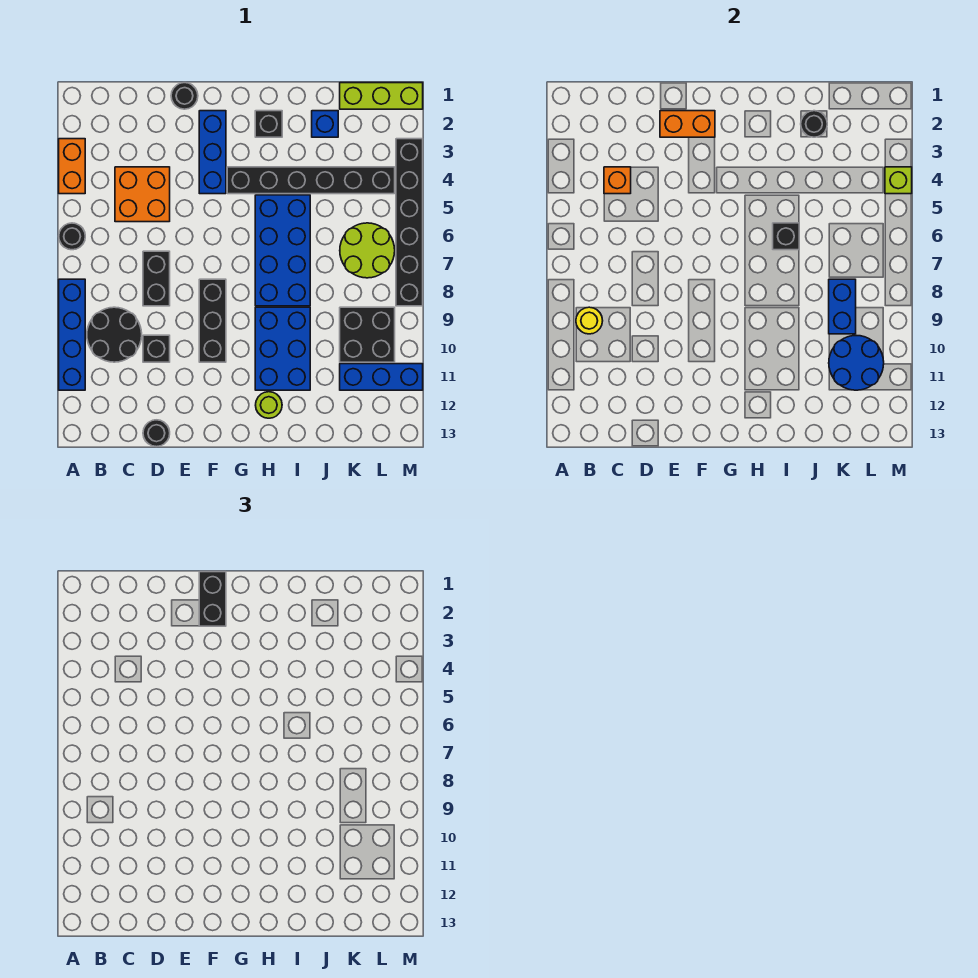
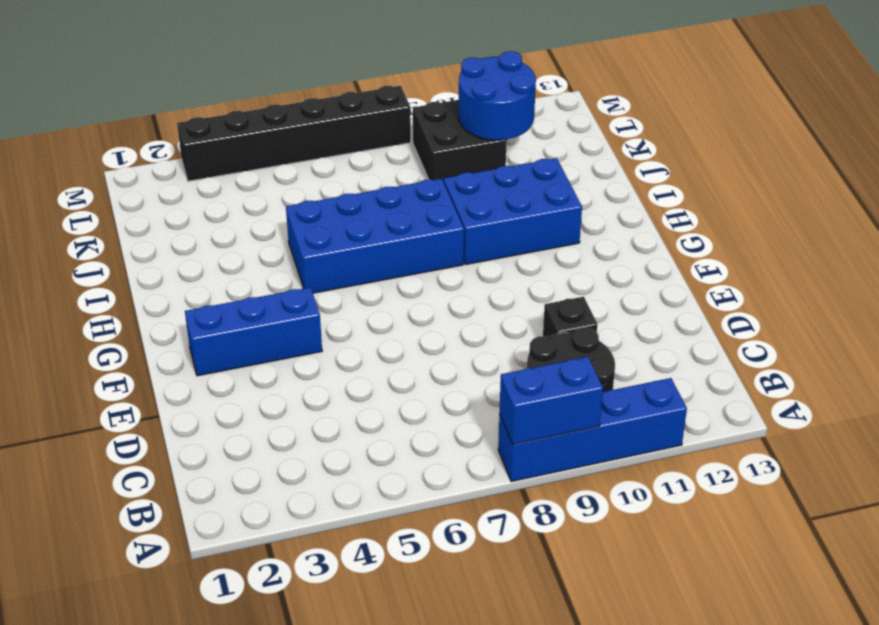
blue brick A8:A9 level 2 -> blue brick K8:K9 level 2
none -> orange brick A3:A4 level 1
none -> black round brick A6 level 1
none -> orange brick C4:D5 level 1
none -> black brick D7:D8 level 1

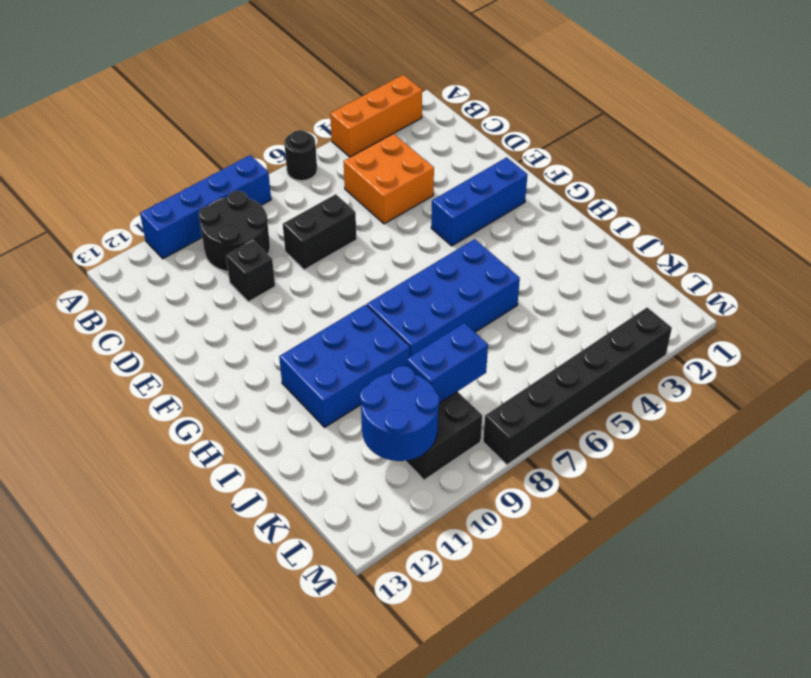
orange brick A2:A4 level 1 -> orange brick A3:A4 level 1
none -> black round brick D13 level 1
none -> black round brick E1 level 1
none -> black brick F8:F10 level 1
none -> black brick G4:L4 level 1

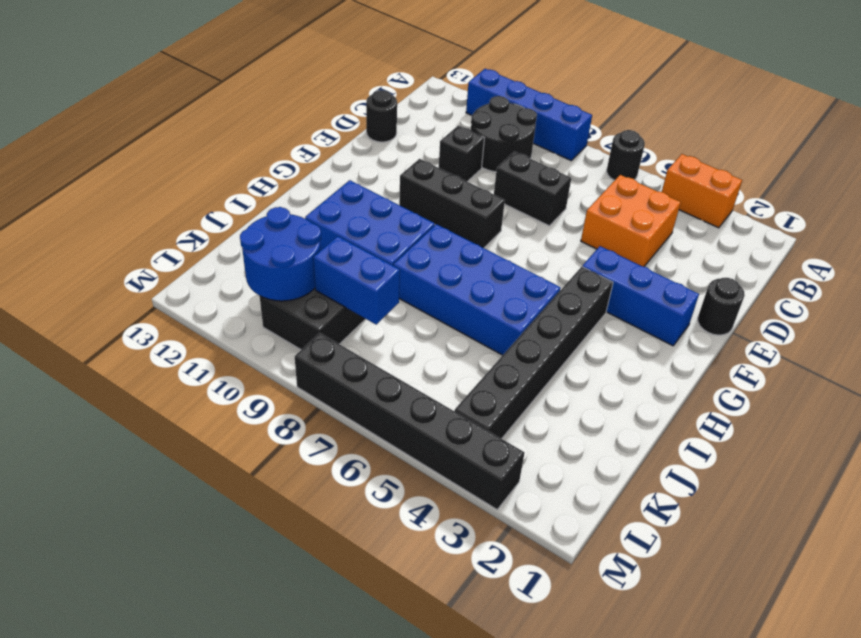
none -> black brick H2 level 1
none -> lime round brick H12 level 1
none -> blue brick J2 level 1
none -> lime brick K1:M1 level 1

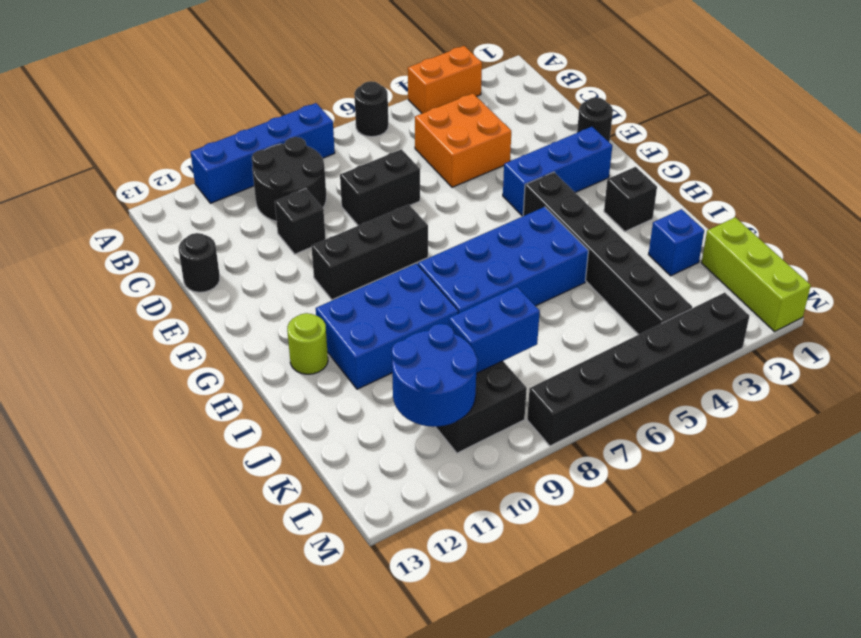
none -> lime round brick K6:L7 level 1
none -> blue brick K11:M11 level 1
none -> yellow round brick B9 level 2
none -> orange brick C4 level 2

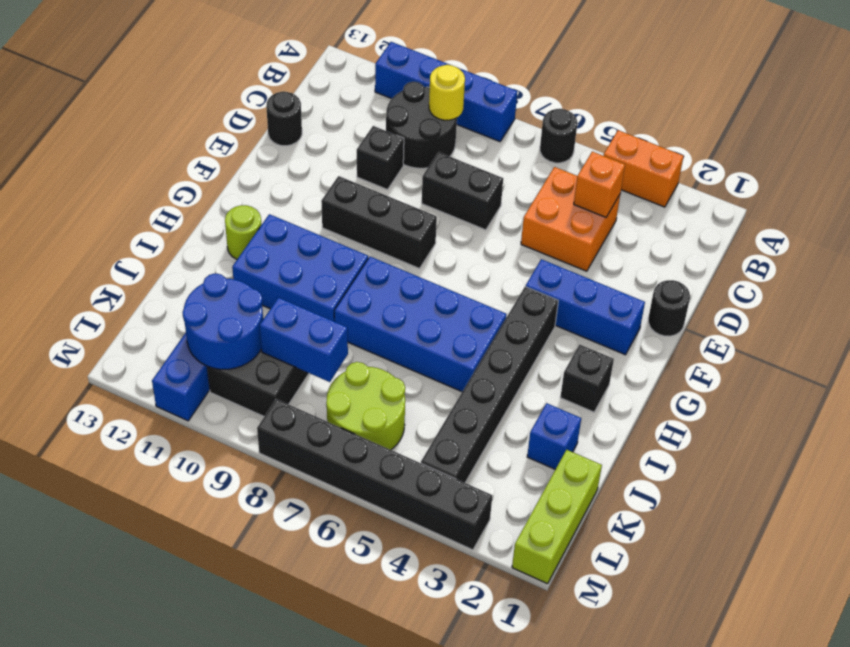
none -> orange brick E2:F2 level 2
none -> black brick I6 level 2
none -> black round brick J2 level 2
none -> lime brick M4 level 2

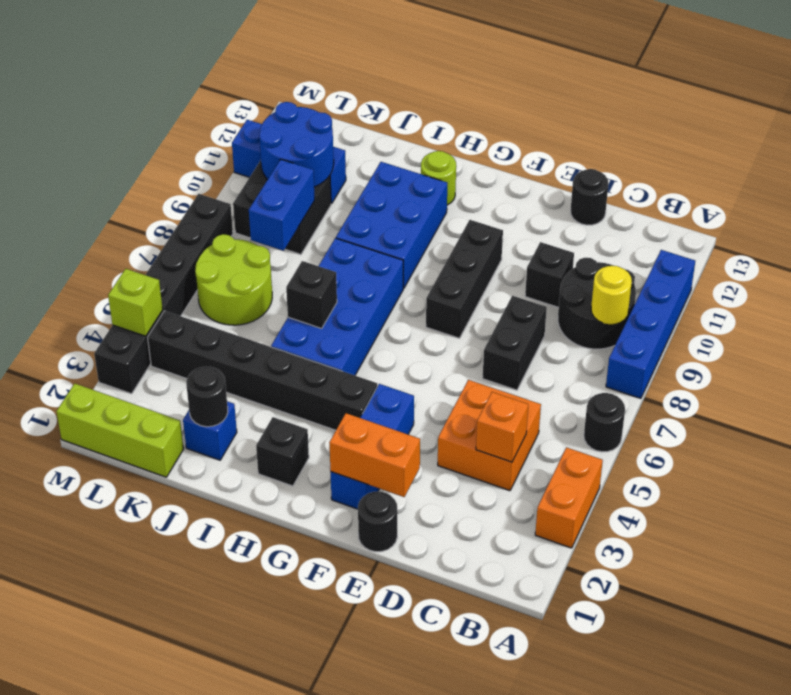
none -> black brick F1:F2 level 3

